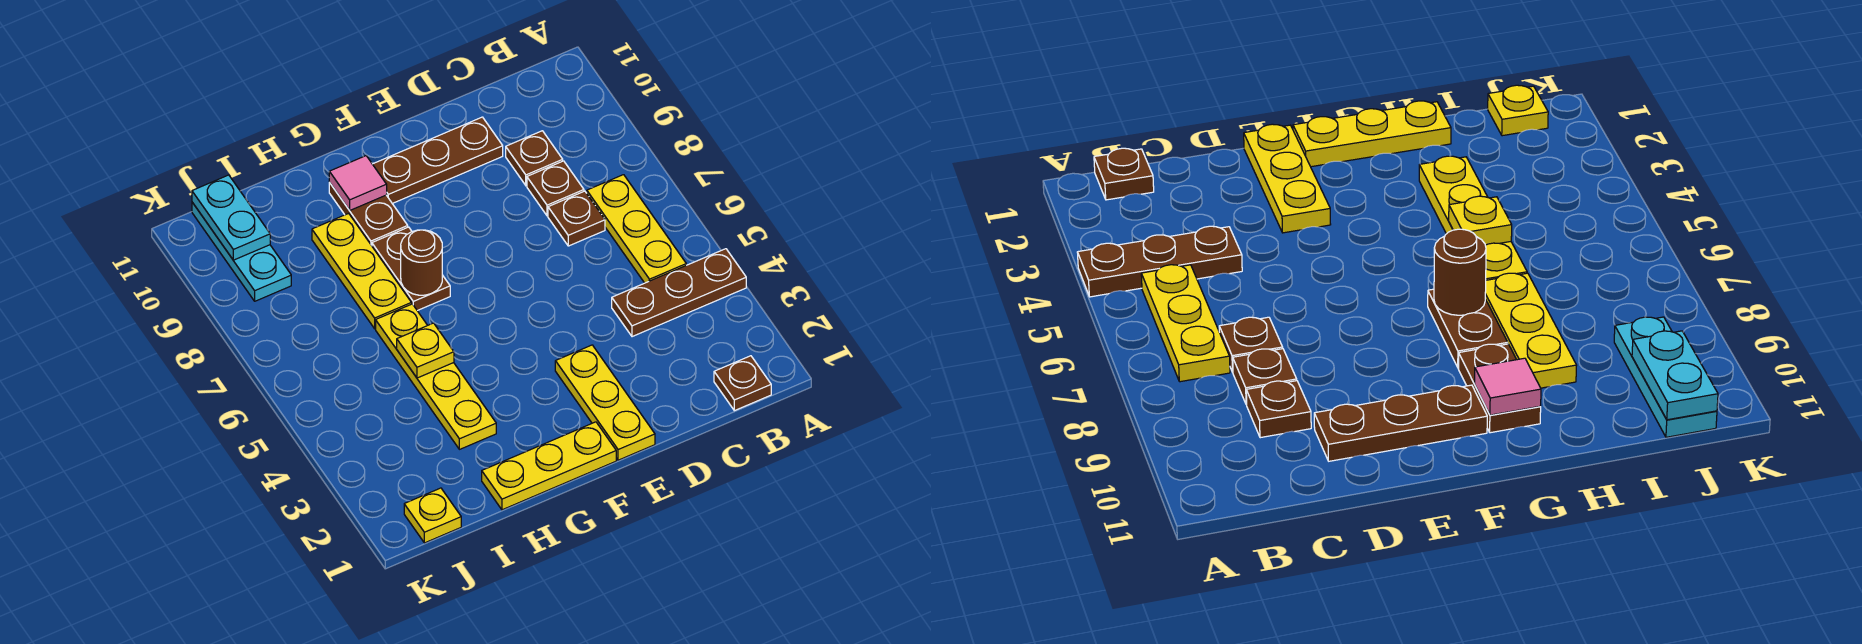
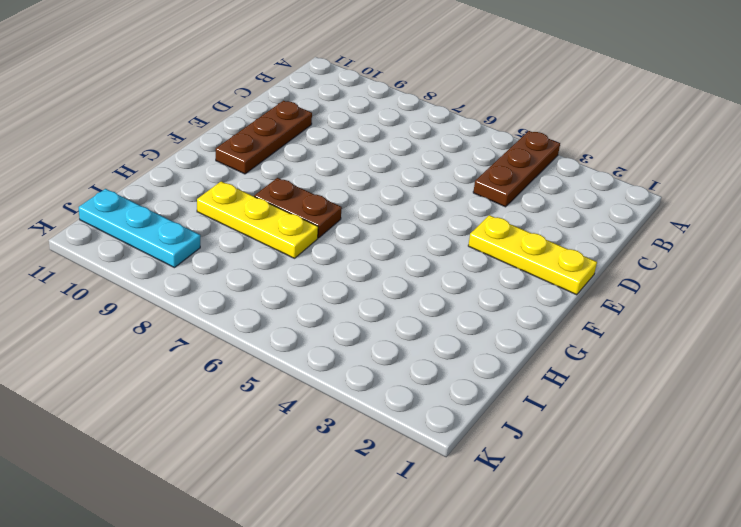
none -> brown plate B1 level 1
none -> yellow plate B5:B7 level 1
none -> brown plate C7 level 1

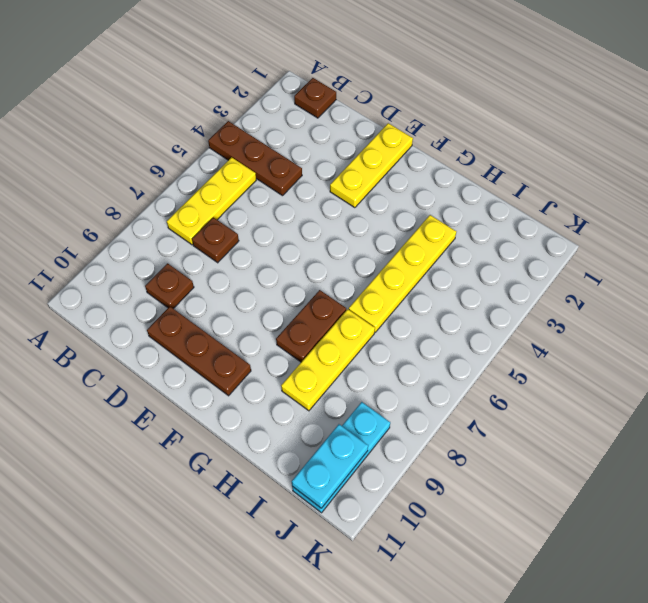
none -> brown plate C8 level 1
none -> yellow plate F1:H1 level 1
none -> brown plate G9:G10 level 1

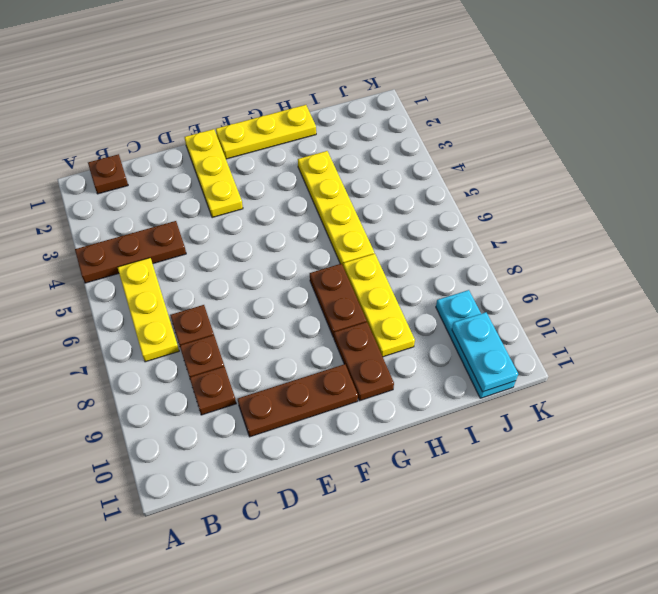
none -> yellow plate J1 level 1
none -> brown round brick G7 level 2
none -> pink tile G10 level 2

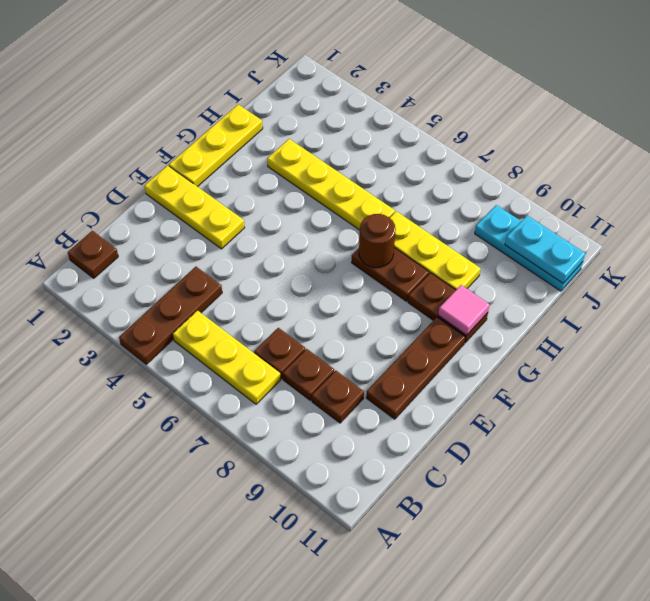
none -> yellow plate J1 level 1
none -> yellow plate H5 level 2

